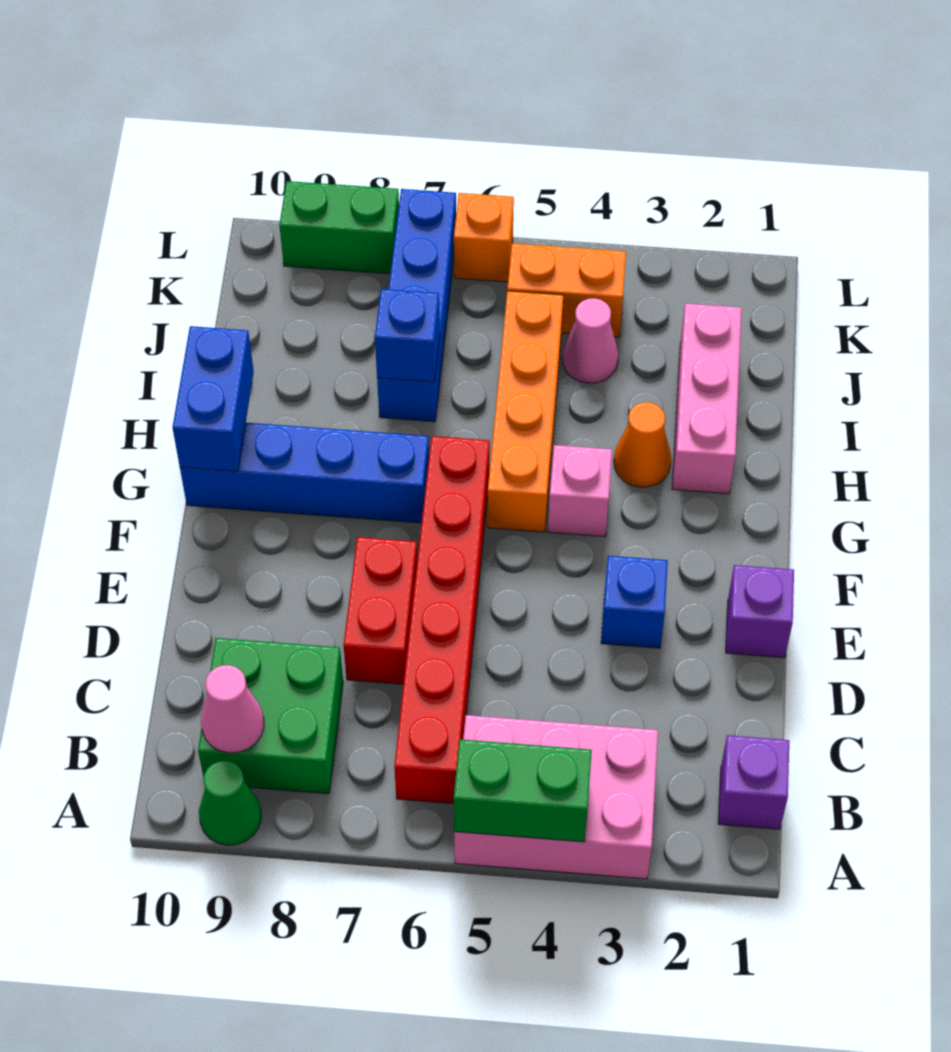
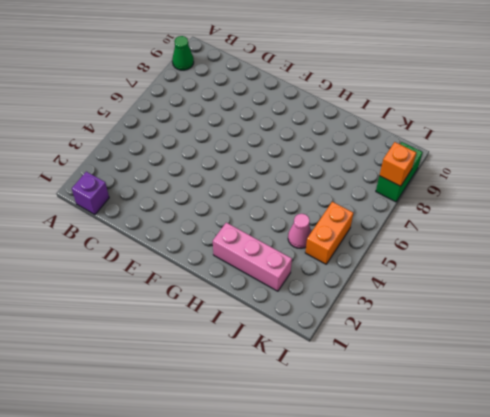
orange brick L8 level 2 -> orange brick L6 level 1
none -> pink brick A3:B5 level 1
none -> red brick B6:G6 level 1
none -> green brick B8:C9 level 1

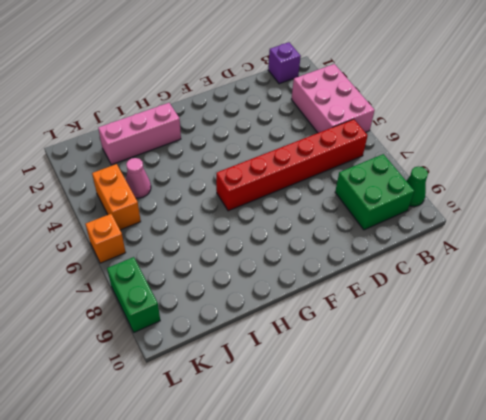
none -> red brick D7:E7 level 1
none -> purple brick E1 level 1
none -> blue brick E3 level 1

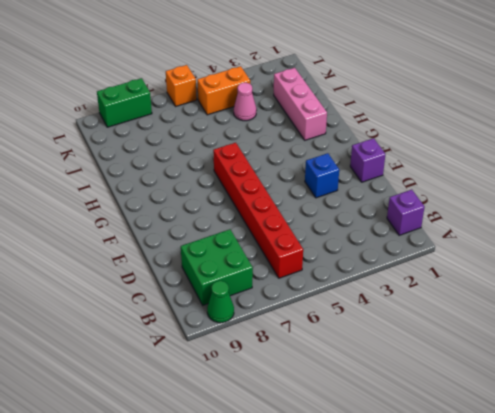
none -> pink brick A3:B5 level 1
none -> red brick D7:E7 level 1
none -> pink brick G4 level 1

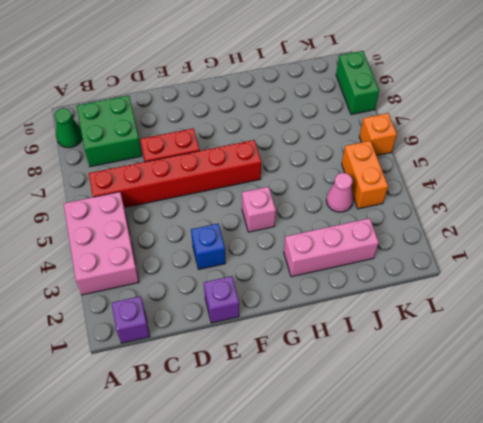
none -> orange brick G5:J5 level 1
none -> blue brick G7:G10 level 1
none -> orange cone H3 level 1

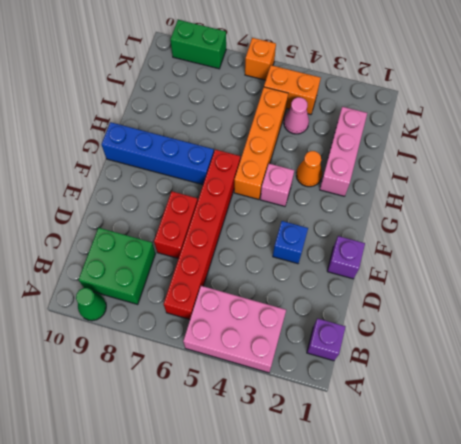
none -> blue brick I7:L7 level 1
none -> green brick A4:A5 level 2
none -> pink cone B9 level 2

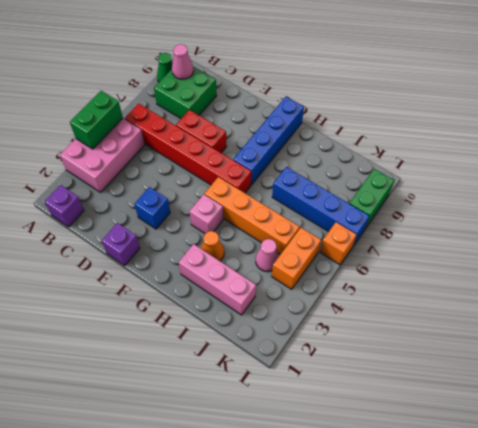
none -> blue brick G10:H10 level 2
none -> blue brick I7 level 2

